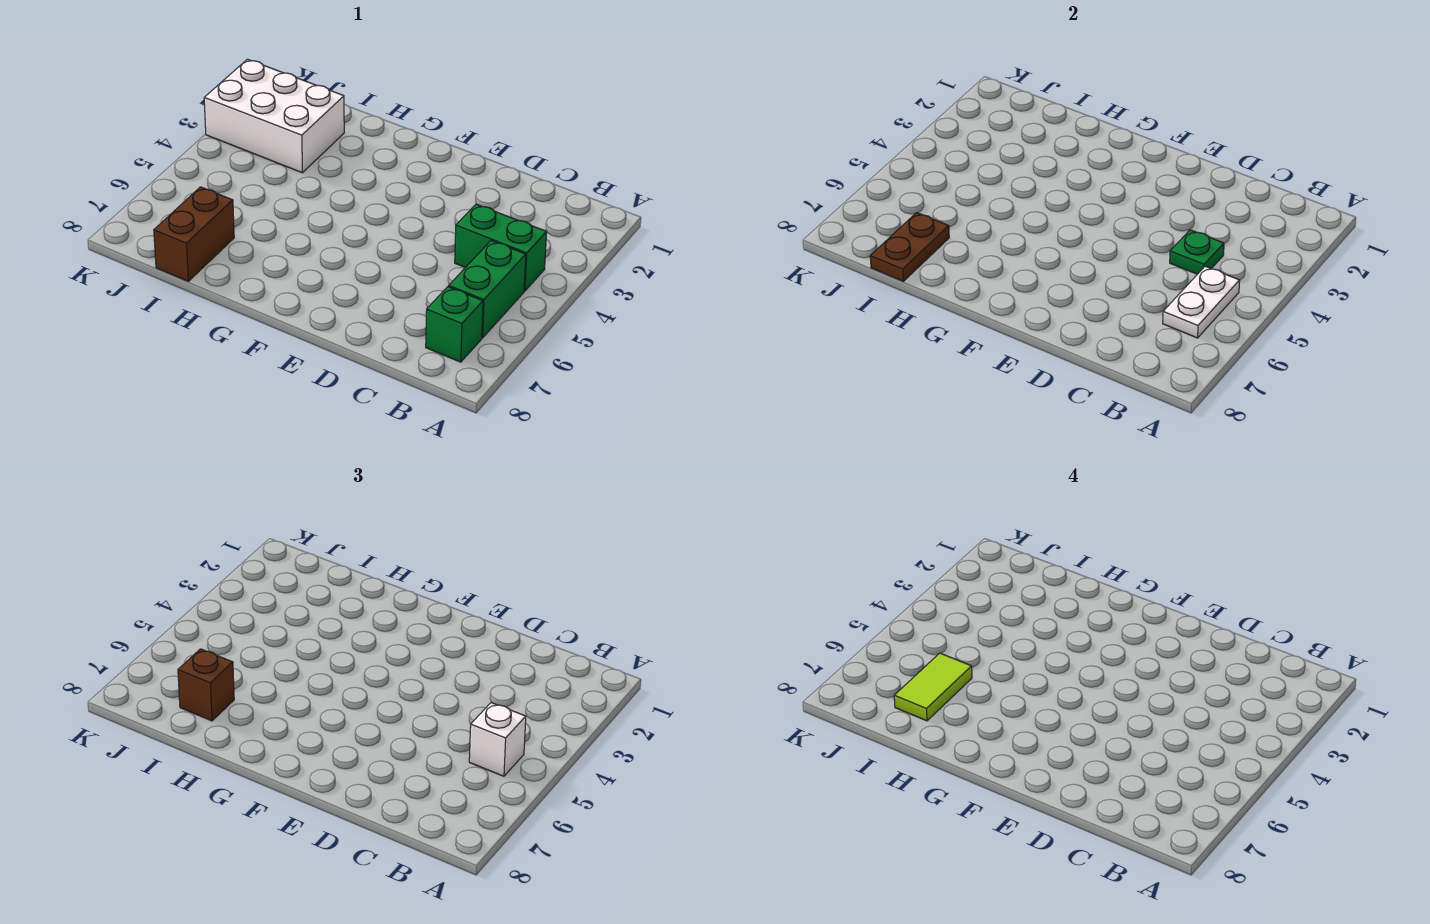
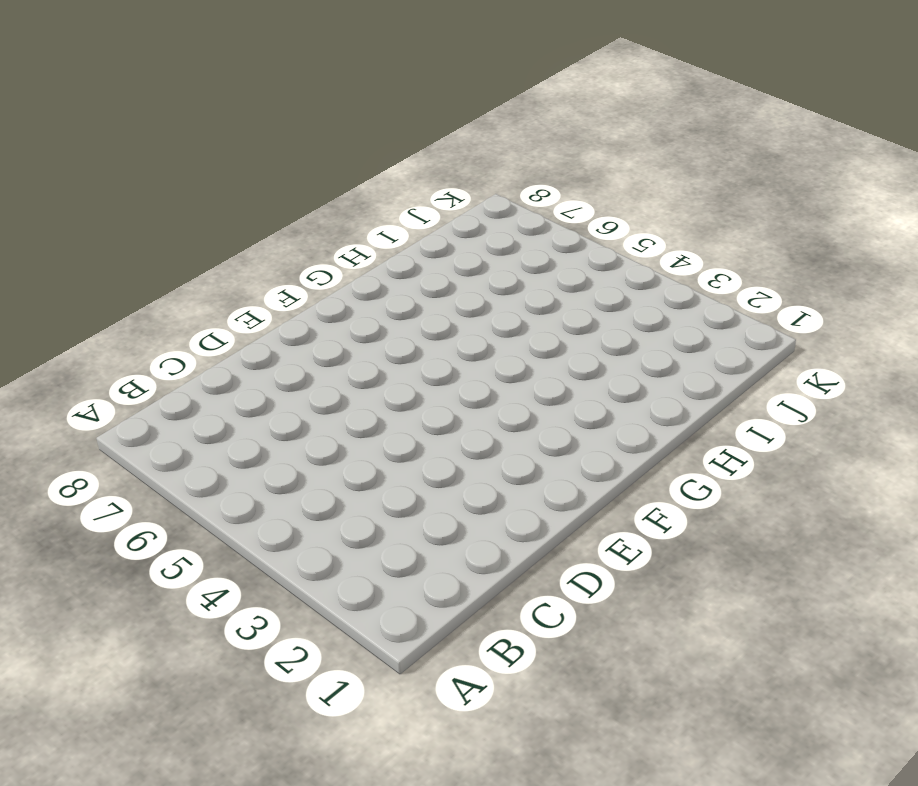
none -> green brick B4:C4 level 1
none -> green brick B5:B6 level 1

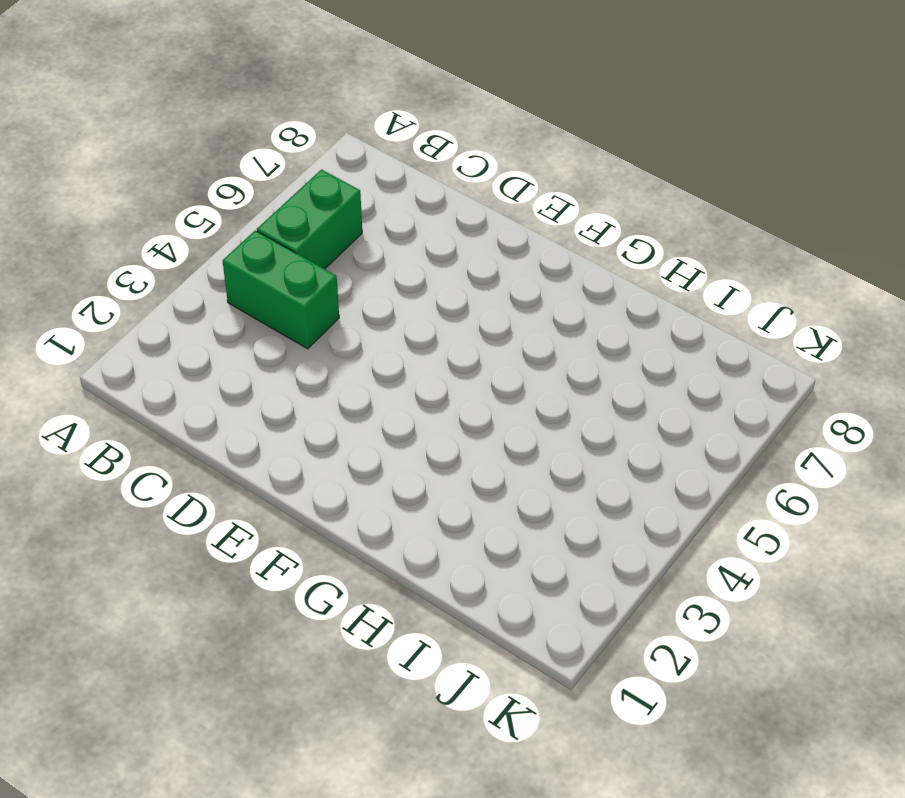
none -> green brick B7 level 1
none -> white brick I2:K3 level 1

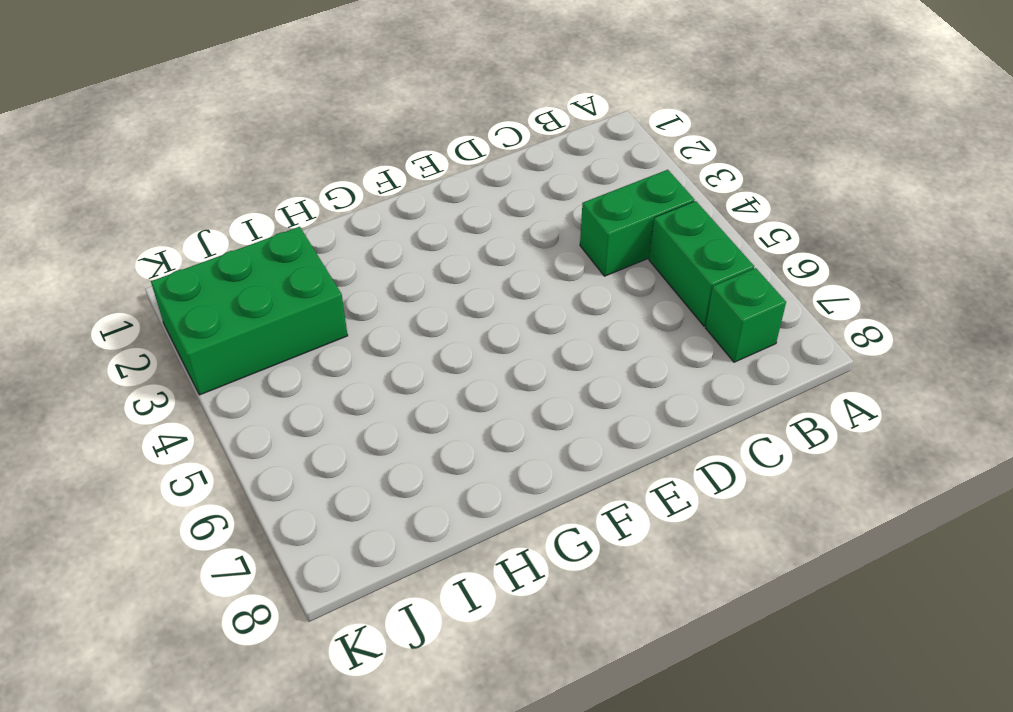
green brick I2:K3 level 1 -> white brick I2:K3 level 1
none -> brown brick I7:I8 level 1
none -> white plate B5:B6 level 2

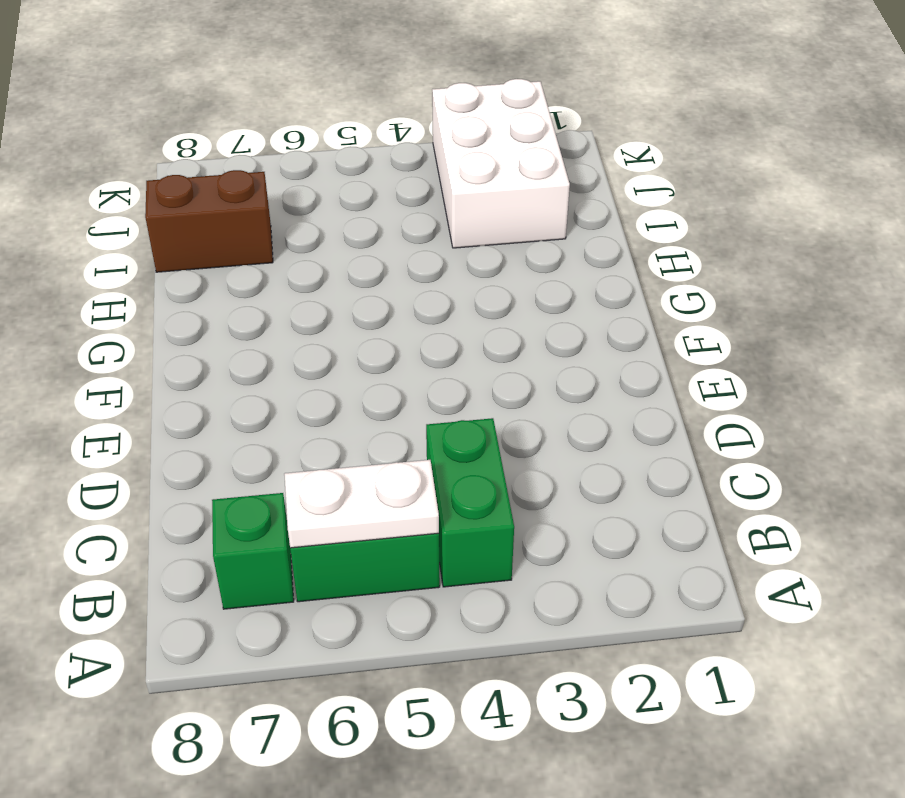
none -> green plate C4 level 2
none -> brown plate I7:I8 level 2

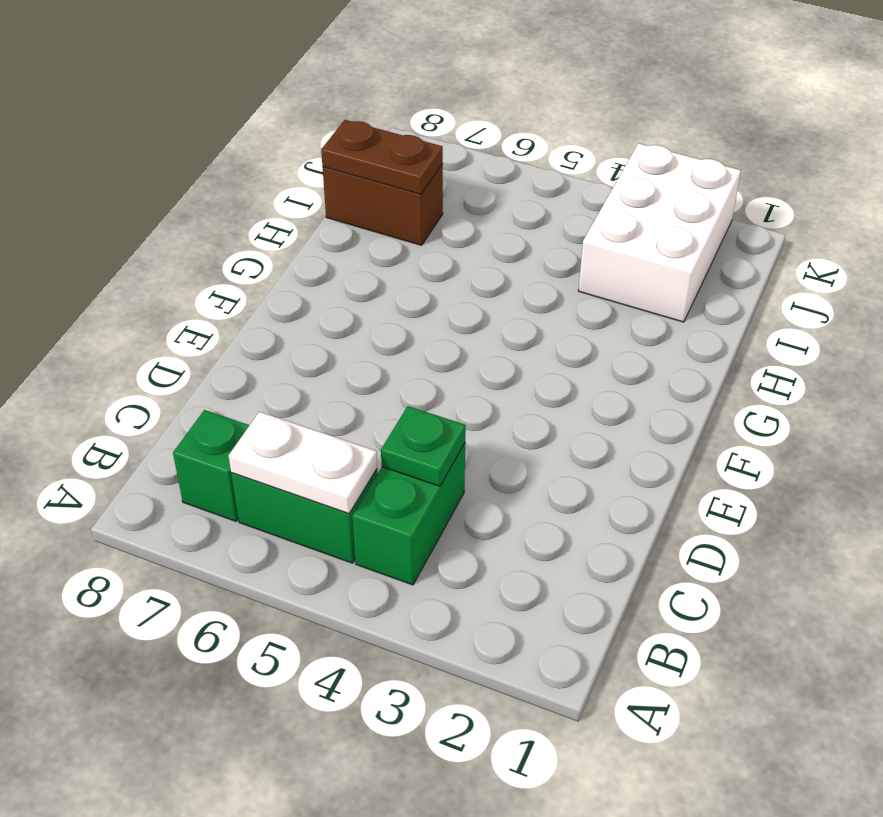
none -> white brick B5 level 3
none -> brown brick I7 level 3

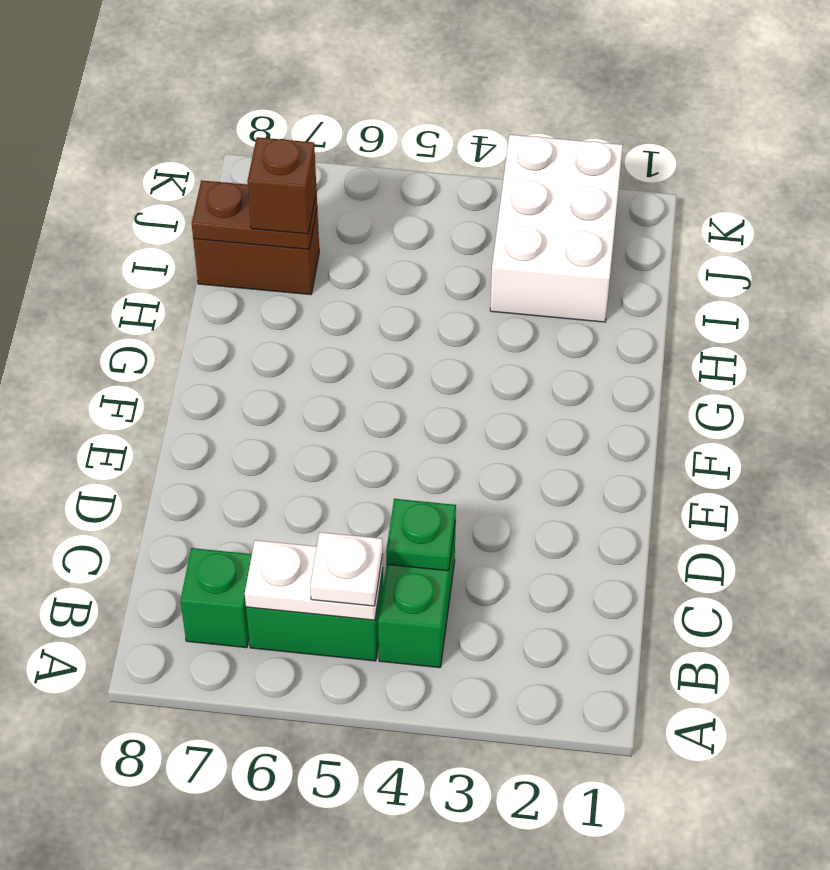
white plate B5 level 3 -> white brick B5 level 3
none -> lime tile I6:I7 level 4

